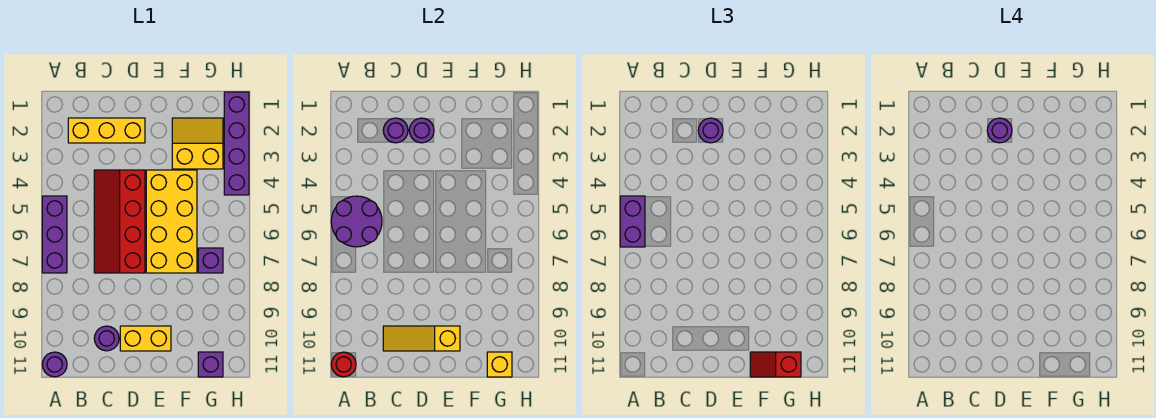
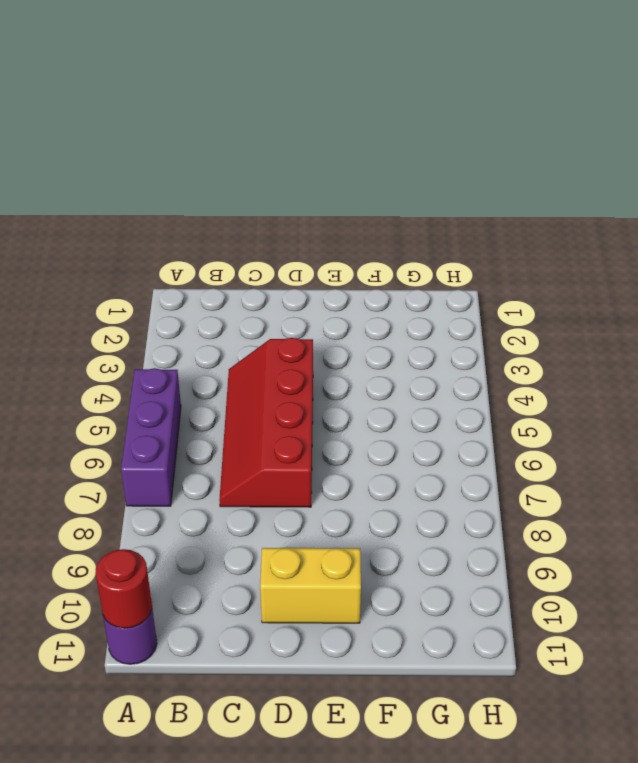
none -> yellow brick B2:D2 level 1
none -> purple round brick C10 level 1
none -> yellow brick E4:F7 level 1

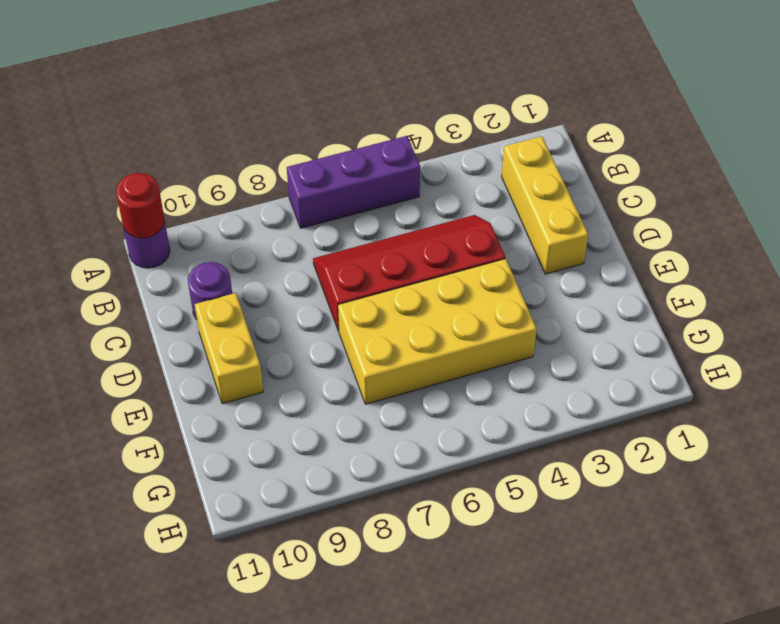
none -> yellow slope F2:G3 level 1 top 3
none -> purple brick G7 level 1
none -> purple brick G11 level 1

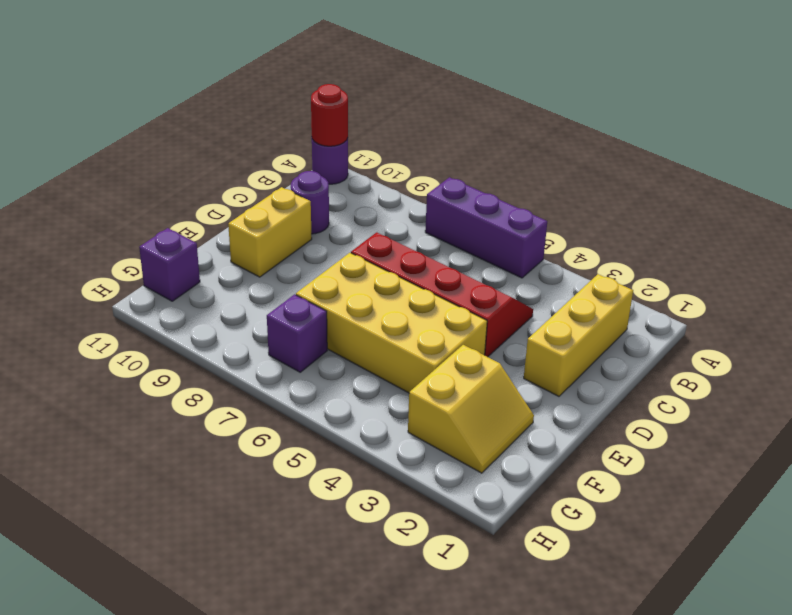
none -> purple brick H1:H4 level 1
none -> purple round brick A5:B6 level 2
none -> purple round brick C2 level 2

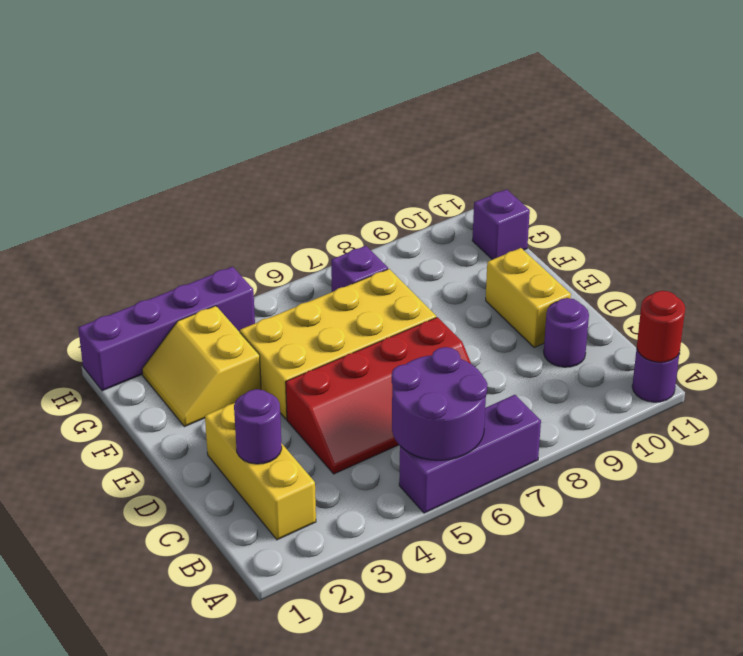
none -> yellow slope C10:E10 level 2 top E
none -> purple round brick D2 level 2
none -> yellow brick G11 level 2

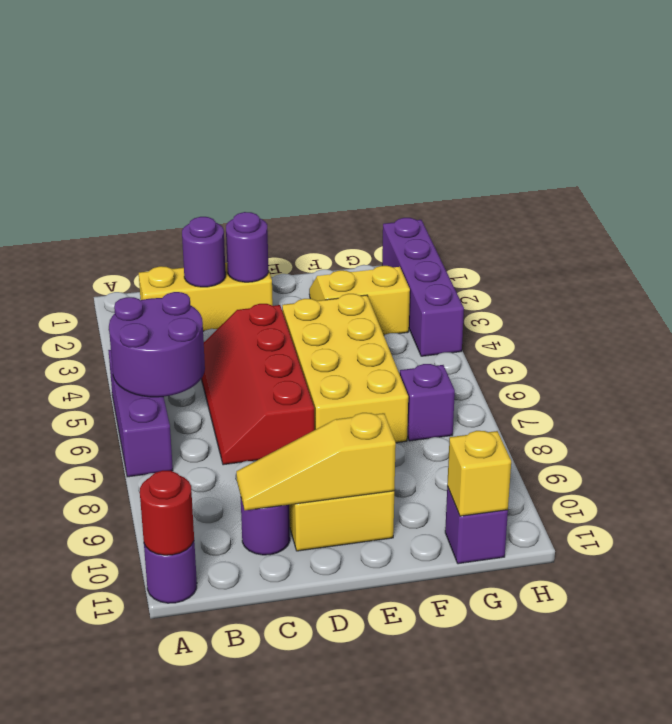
none -> purple brick A5:A6 level 3
none -> purple round brick D2 level 3
none -> red slope F11:G11 level 3 top G

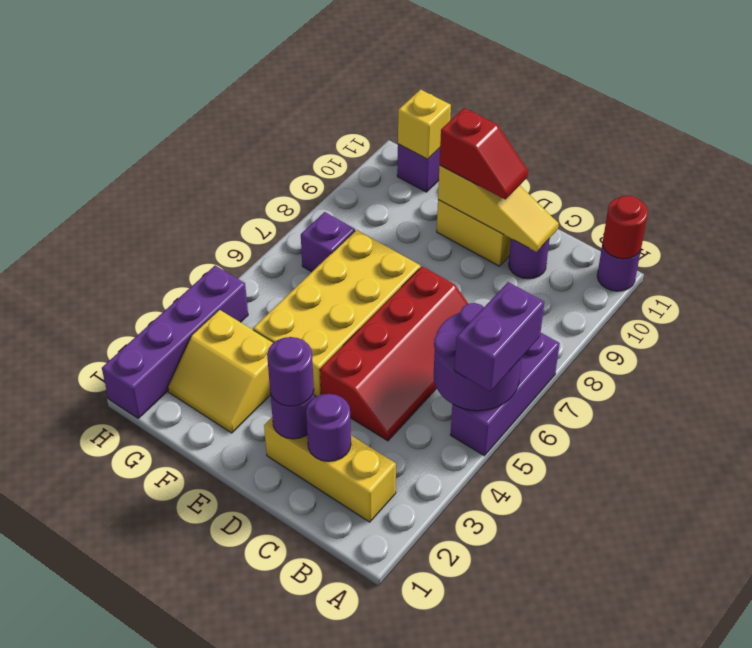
red slope D10:E10 level 3 top E -> red slope F11:G11 level 3 top G
none -> purple round brick D2 level 4

